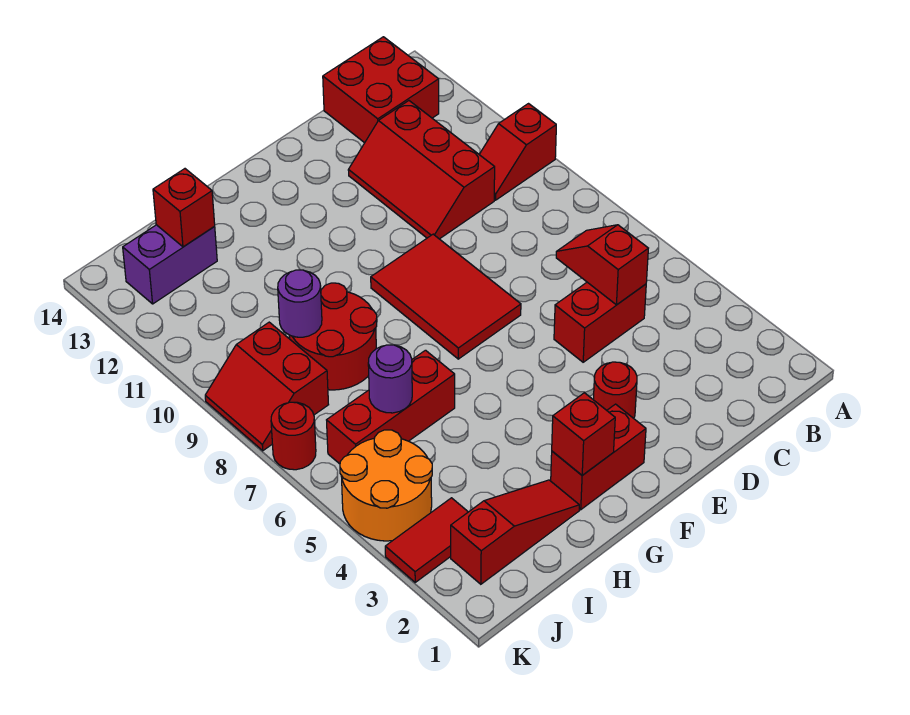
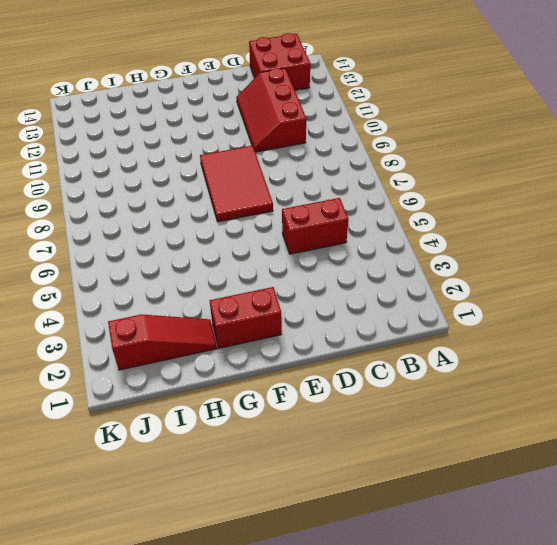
none -> red slope A10:B10 level 1 top A
none -> red round brick E3 level 1
none -> red brick H6:J6 level 1

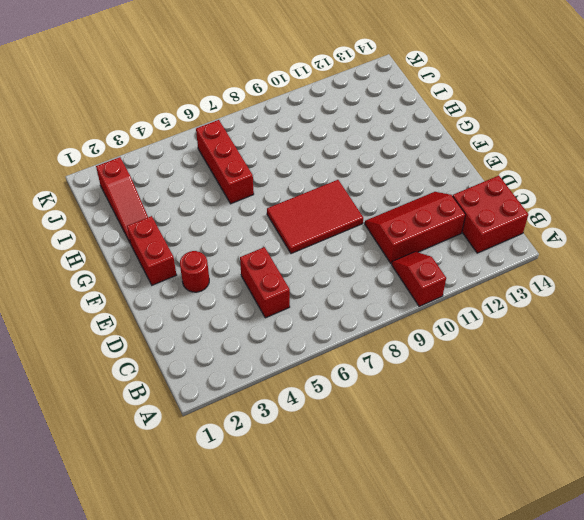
none -> red round brick H8:I9 level 1
none -> purple brick I13:J13 level 1
none -> red tile J3:K3 level 1

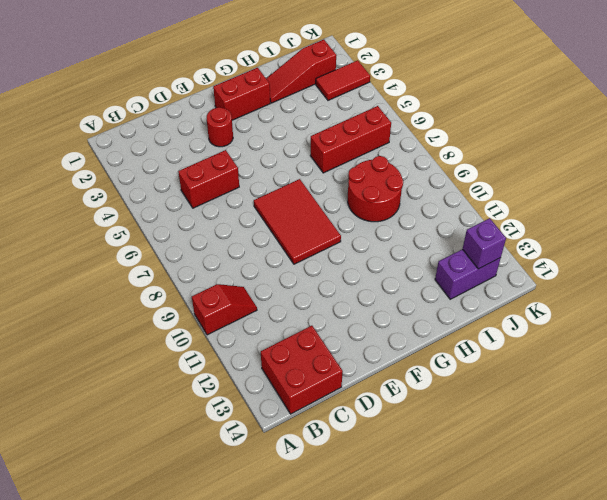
purple brick J13 level 2 -> none
none -> red slope C10:D12 level 1 top C
none -> orange round brick J4:K5 level 1
none -> red slope J8:K9 level 1 top J

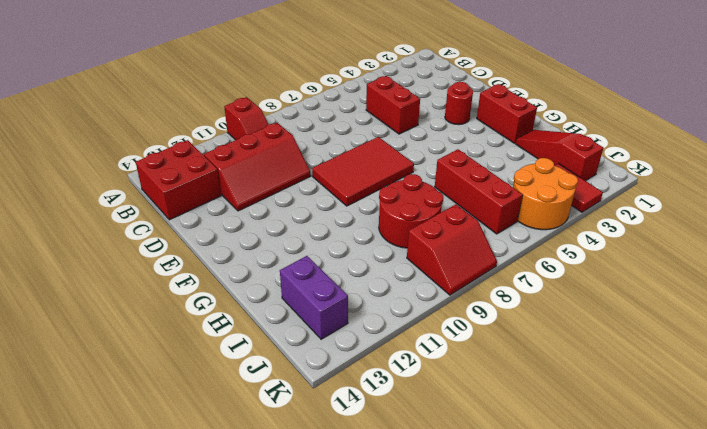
none -> red round brick K7 level 1
none -> red slope C5:C6 level 2 top 5
none -> red brick G2 level 2

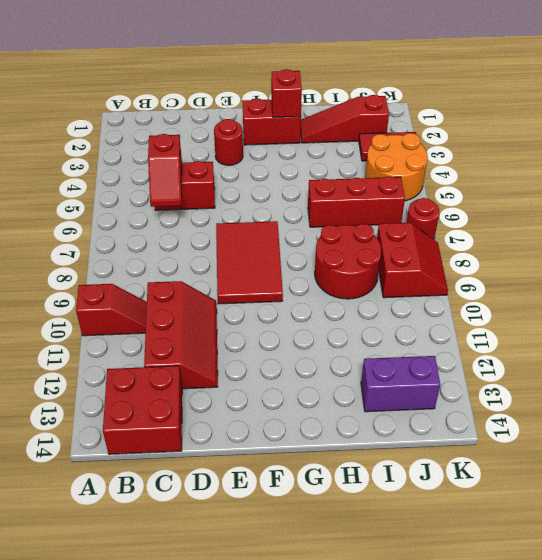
none -> purple round brick I6 level 2
none -> purple round brick I9 level 2
none -> red brick I13 level 2

